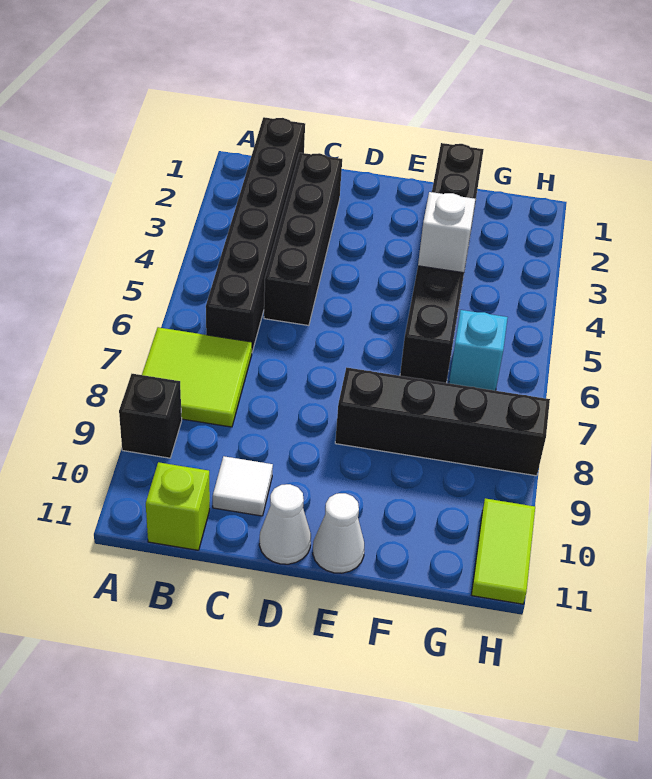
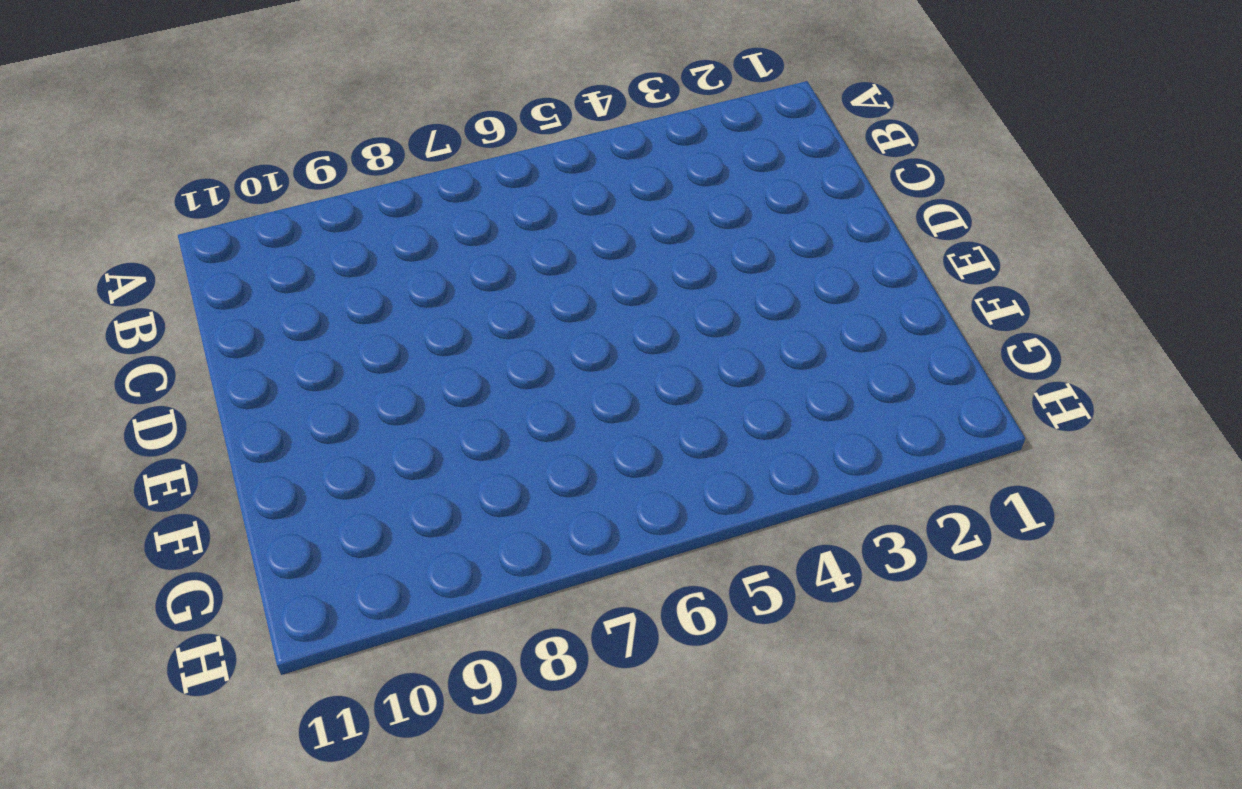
none -> lime tile A7:B8 level 1
none -> black brick A9 level 1
none -> black brick B1:B6 level 1

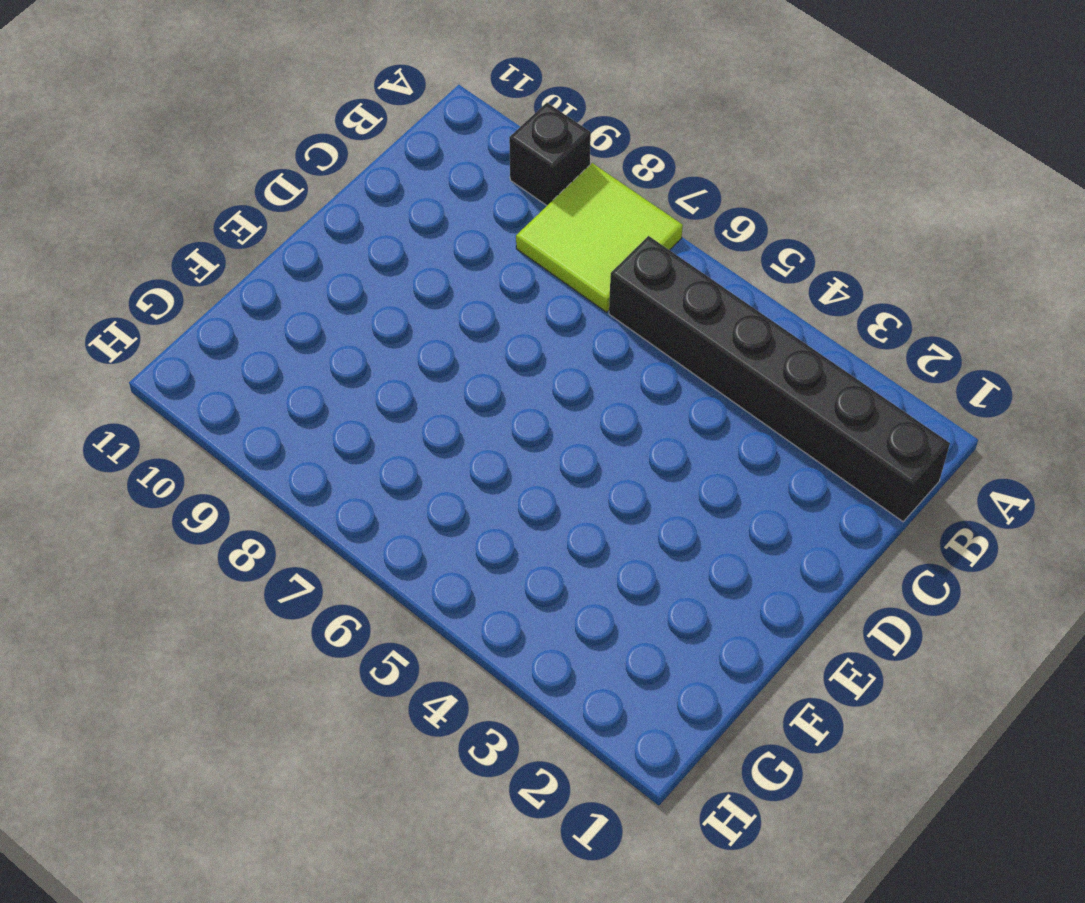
none -> lime brick B11 level 1
none -> black brick C2:C5 level 1
none -> white tile C10 level 1

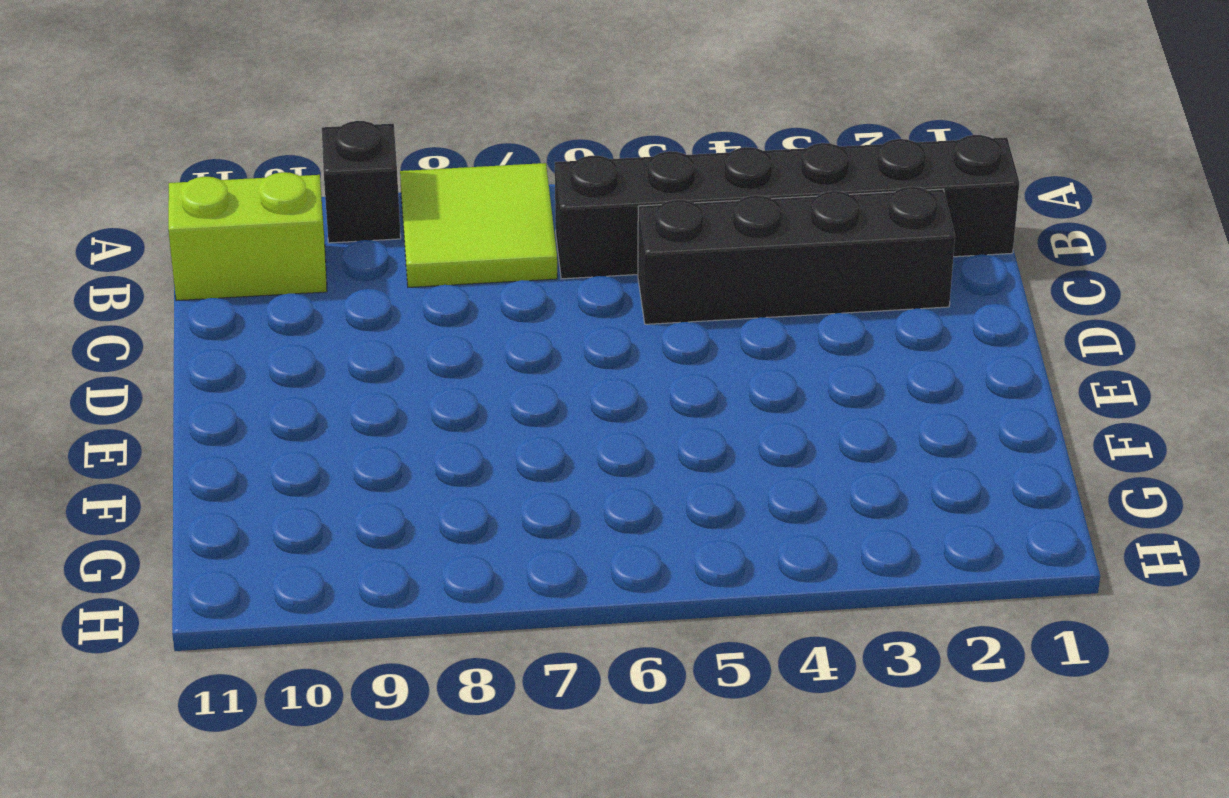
lime brick B10:B11 level 1 -> lime brick B11 level 1
none -> white tile C10 level 1
none -> white cone D11 level 1
none -> black brick E8:H8 level 1

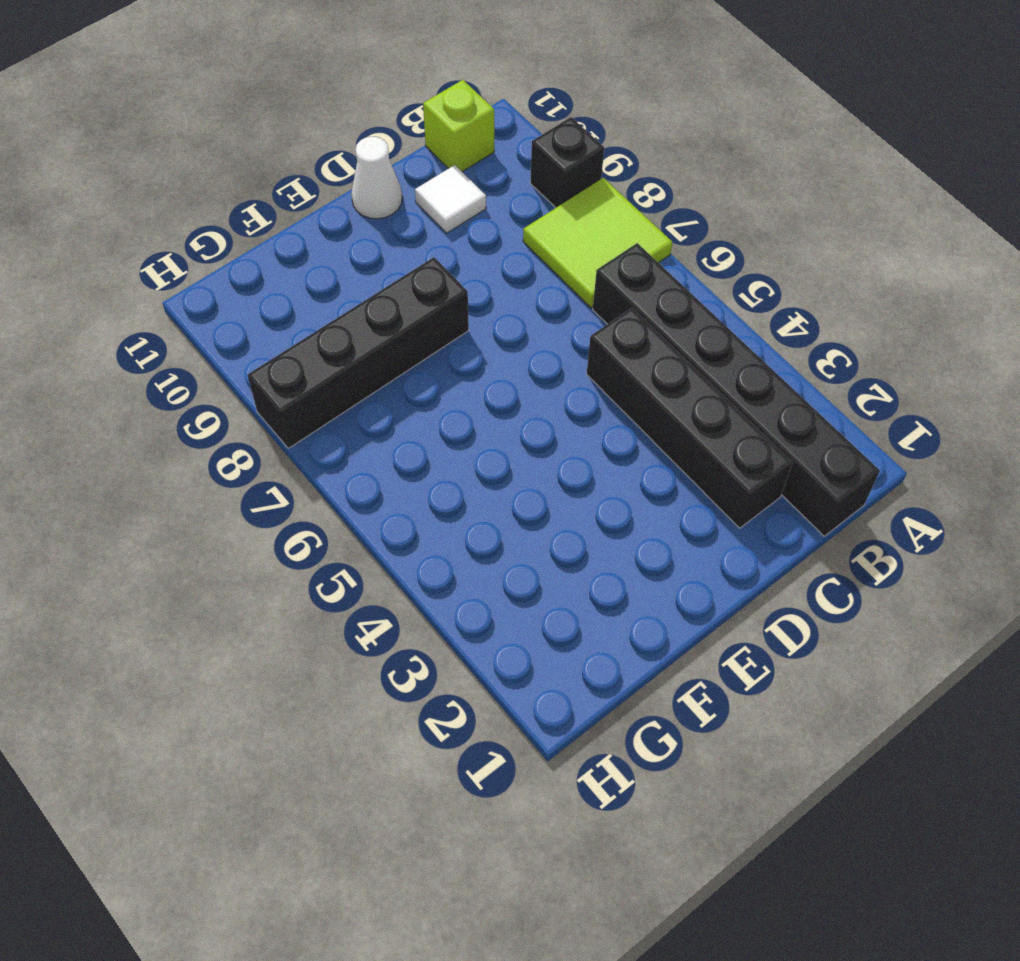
none -> white cone E11 level 1
none -> black brick F1:F6 level 1
none -> cyan brick G6 level 1

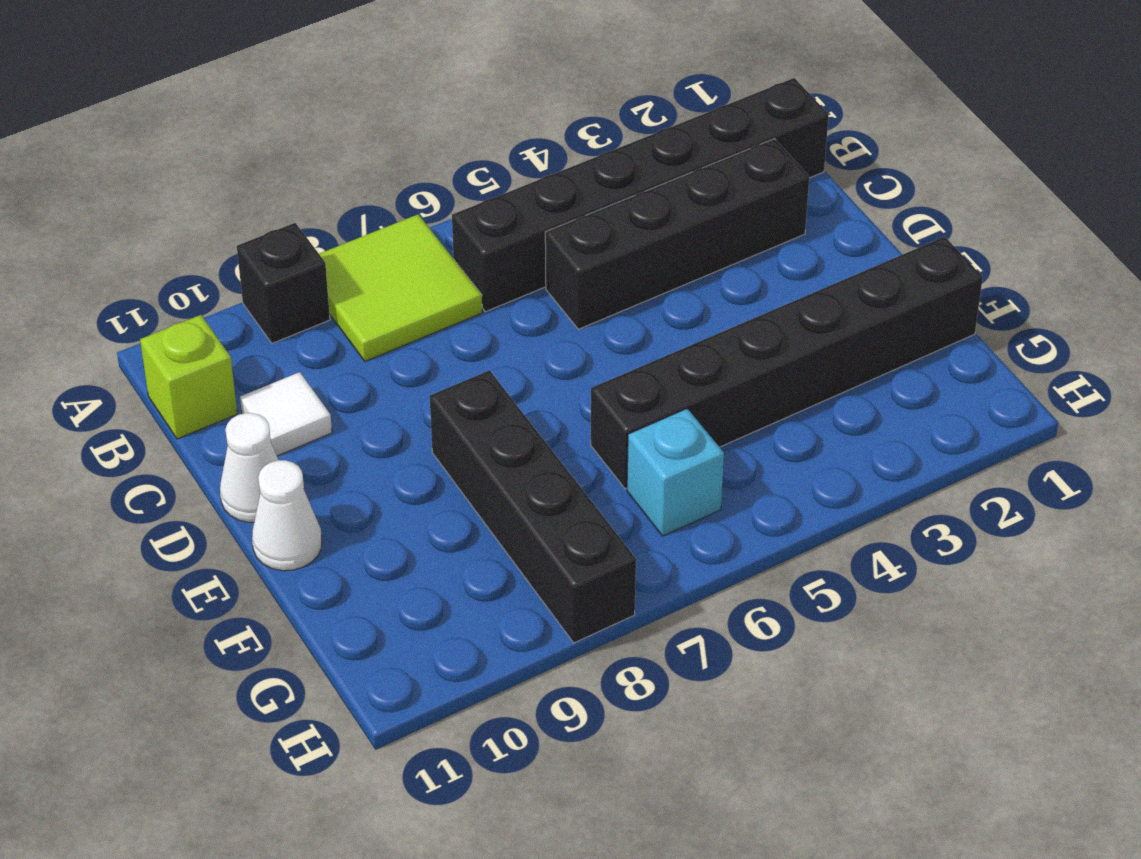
none -> lime tile H10:H11 level 1
none -> white brick F4 level 2

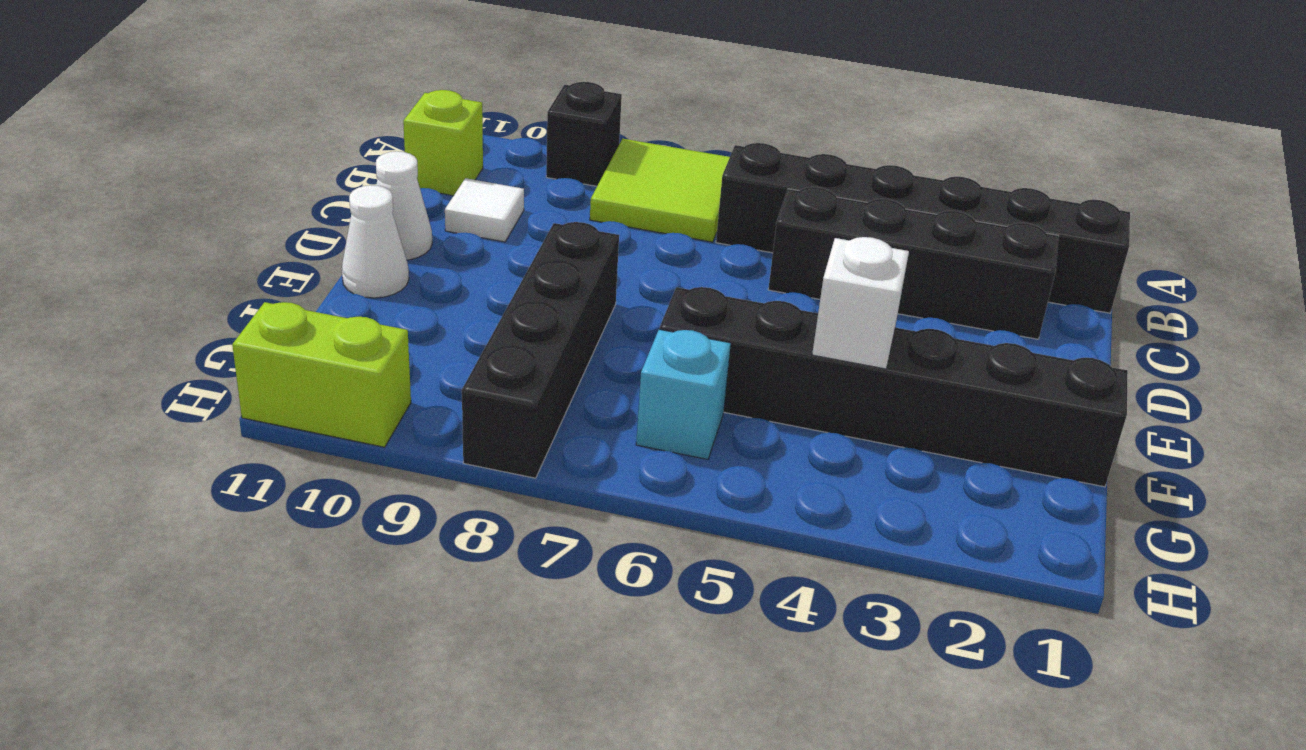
lime brick H10:H11 level 1 -> lime tile H10:H11 level 1

